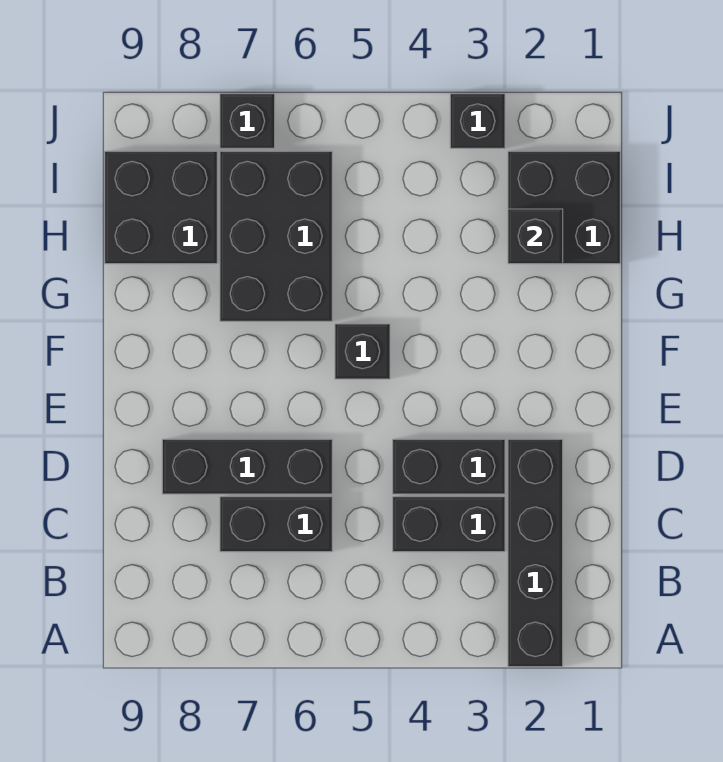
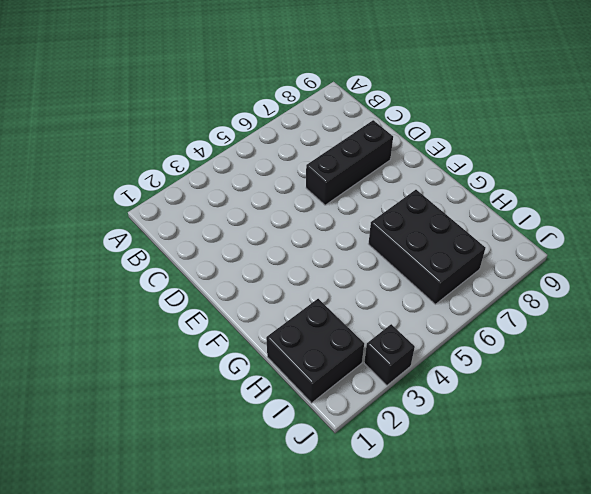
none -> black brick A2:D2 level 1
none -> black brick C3:C4 level 1
none -> black brick C6:C7 level 1

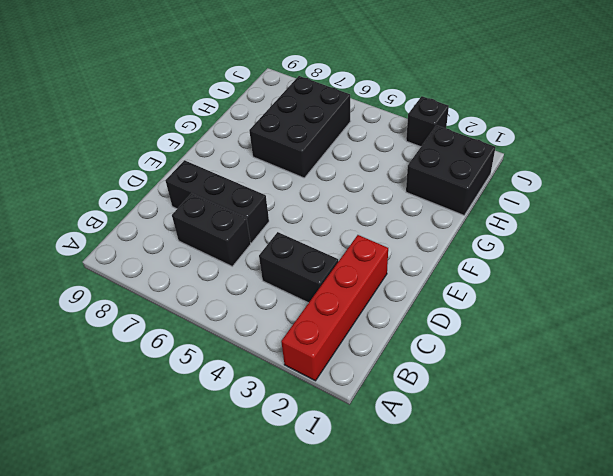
red brick A2:D2 level 1 -> black brick A2:D2 level 1
none -> black brick D3:D4 level 1
none -> black brick F5 level 1
none -> black brick H8:I9 level 1

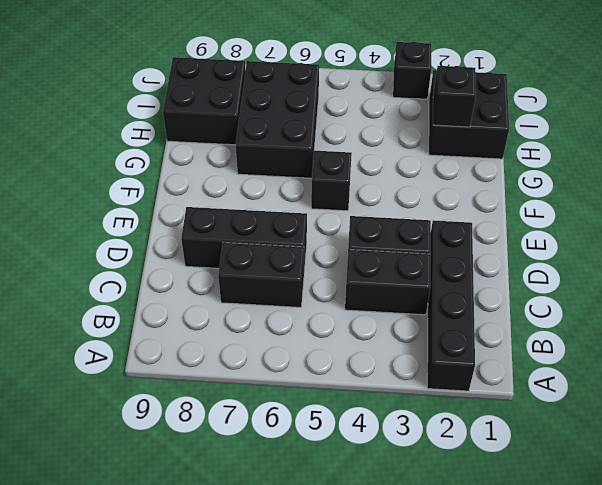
none -> black brick J7 level 1

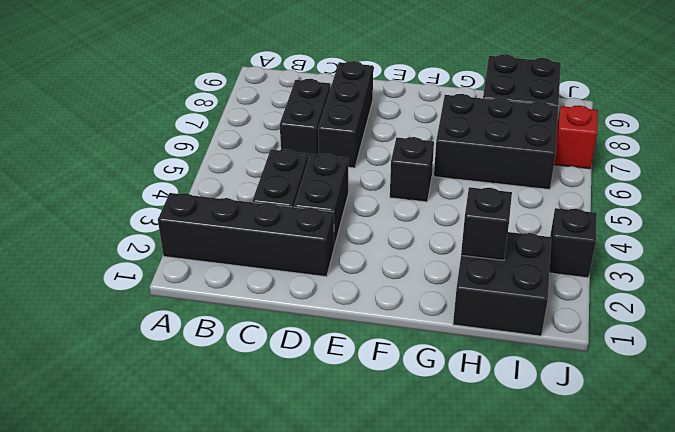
red brick J7 level 1 -> black brick J7 level 1

